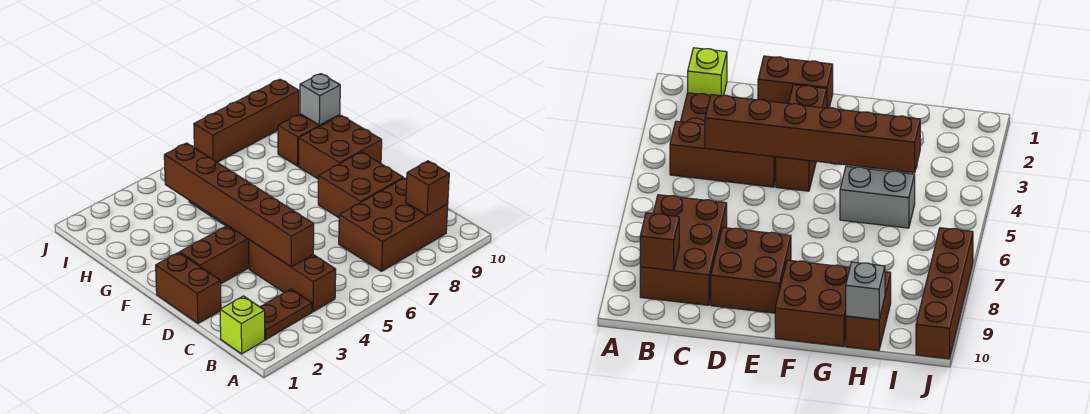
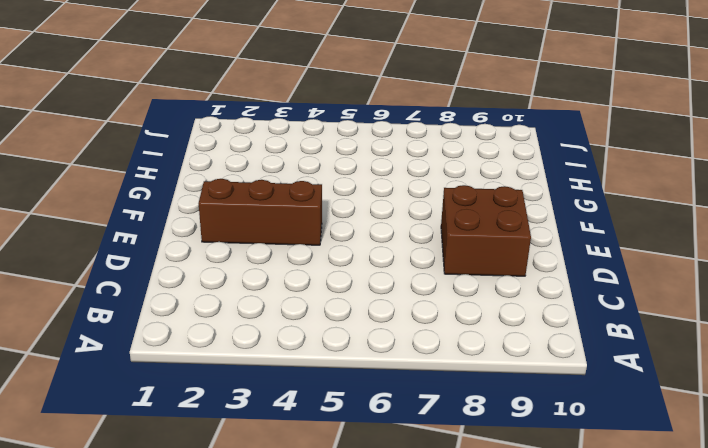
none -> lime brick B1 level 1
none -> brown plate B2:B3 level 1
none -> brown brick B4:D4 level 1

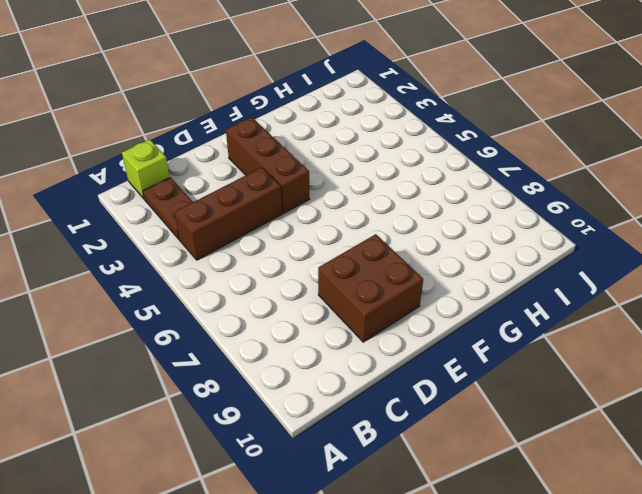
none -> brown brick B7:C9 level 1
none -> brown brick D1:E1 level 1
none -> brown brick F9:G10 level 1

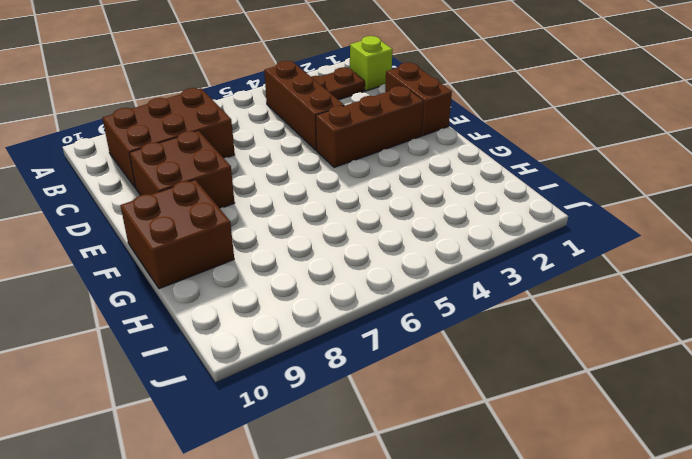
none -> grey brick G5:H5 level 1
none -> brown brick H9:H10 level 1
none -> brown brick J7:J10 level 1

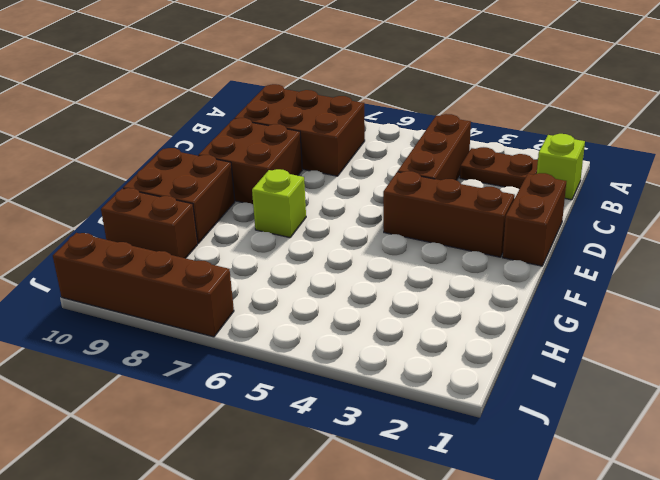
lime brick F7 level 1 -> none
none -> grey brick G5:H5 level 1
none -> brown brick B9 level 2
none -> brown brick C4:H4 level 2

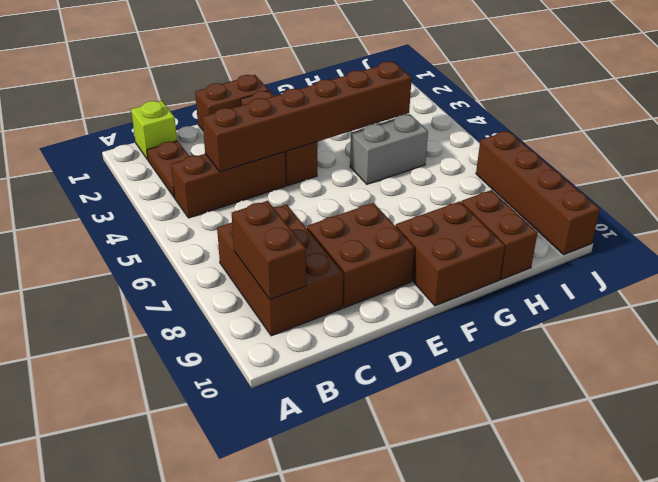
brown brick B8:B9 level 2 -> brown brick B9 level 2
none -> grey brick H10 level 2

